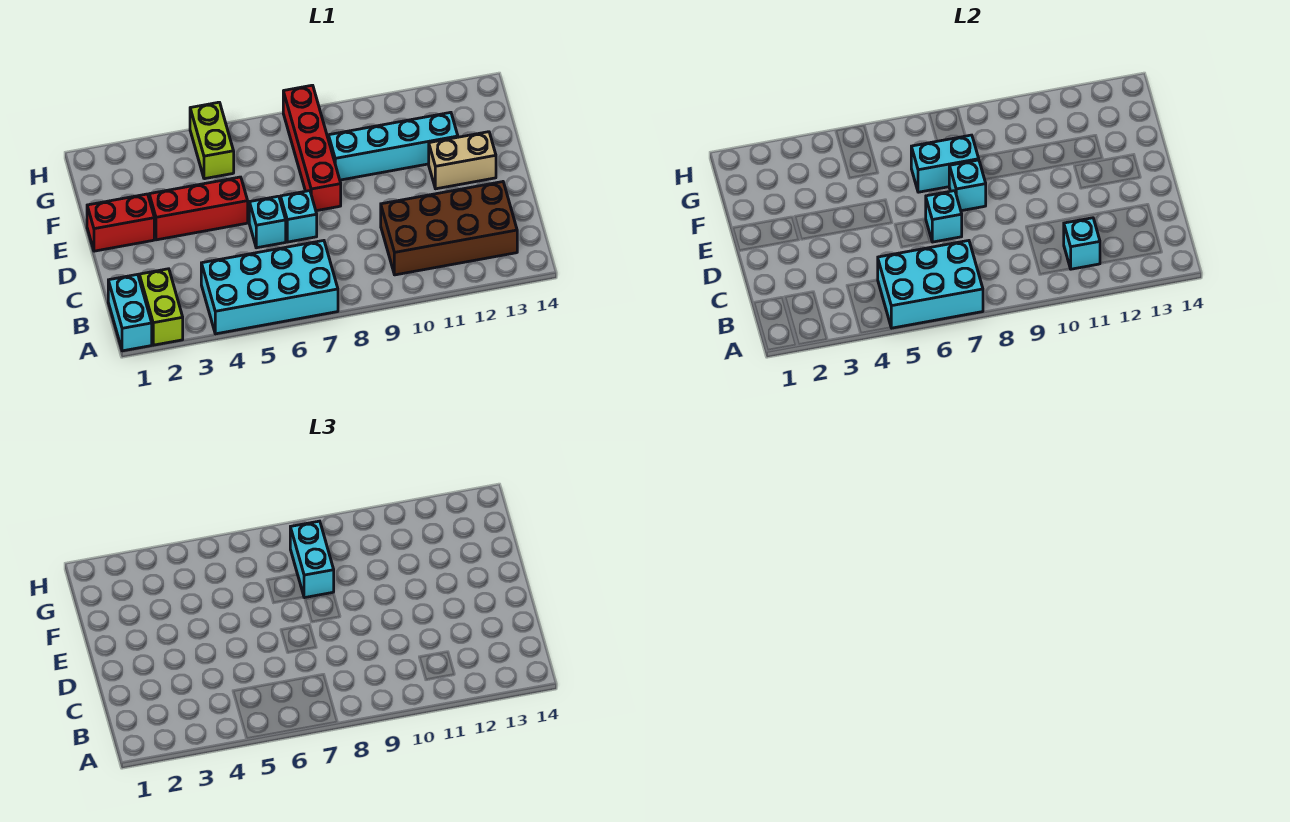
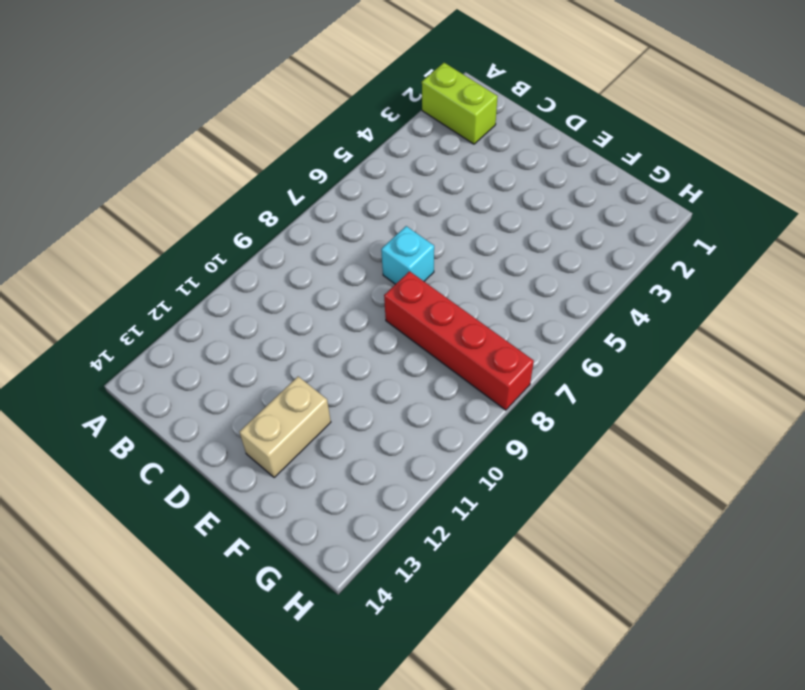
none -> cyan brick A1:B1 level 1
none -> cyan brick A4:B7 level 1
none -> brown brick B10:C13 level 1

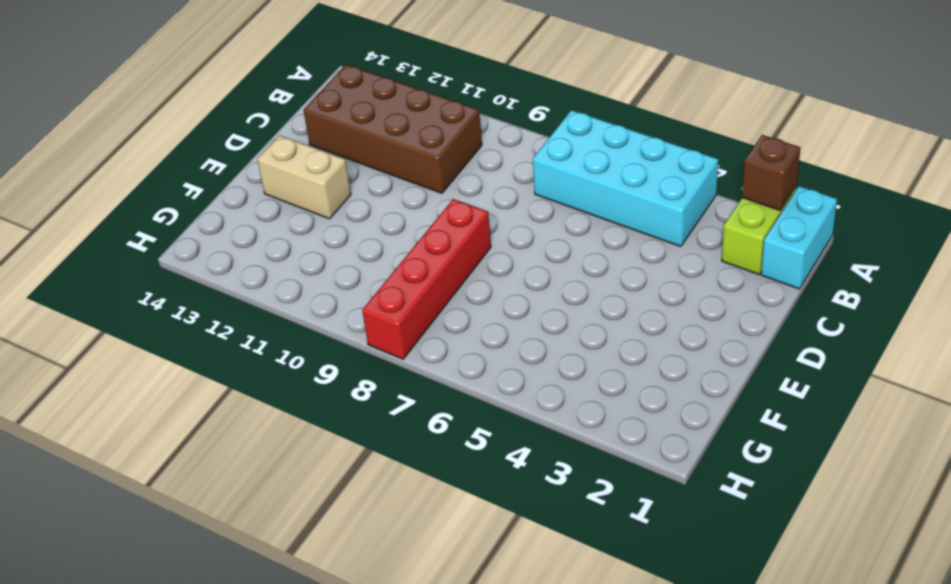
brown brick A2 level 2 -> none
none -> cyan brick D6 level 1
none -> cyan brick D7 level 1
none -> red brick E1:E2 level 1

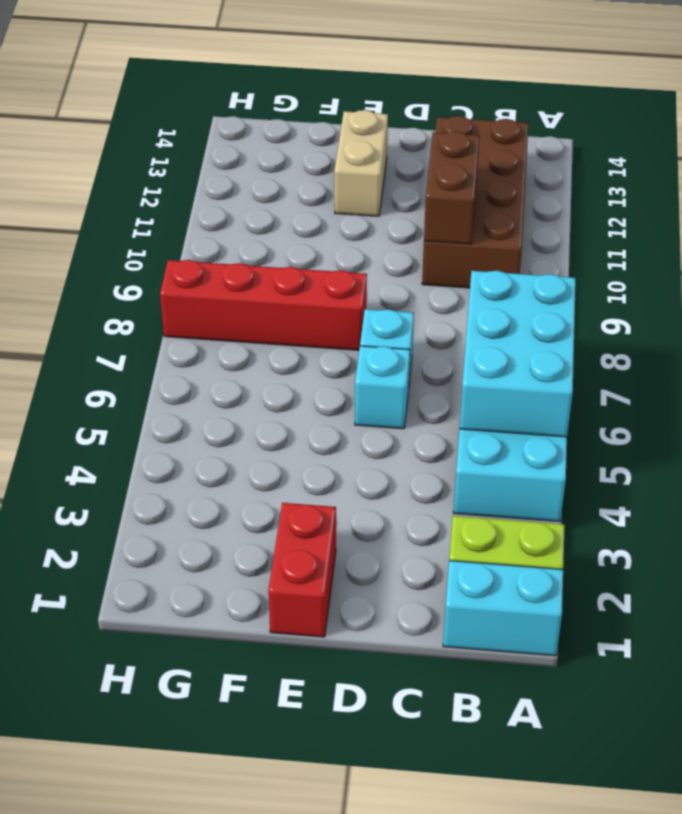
brown brick C10:C11 level 2 -> none
none -> red brick E3:E5 level 1
none -> cyan brick F9:F12 level 1
none -> lime brick G5:H5 level 1

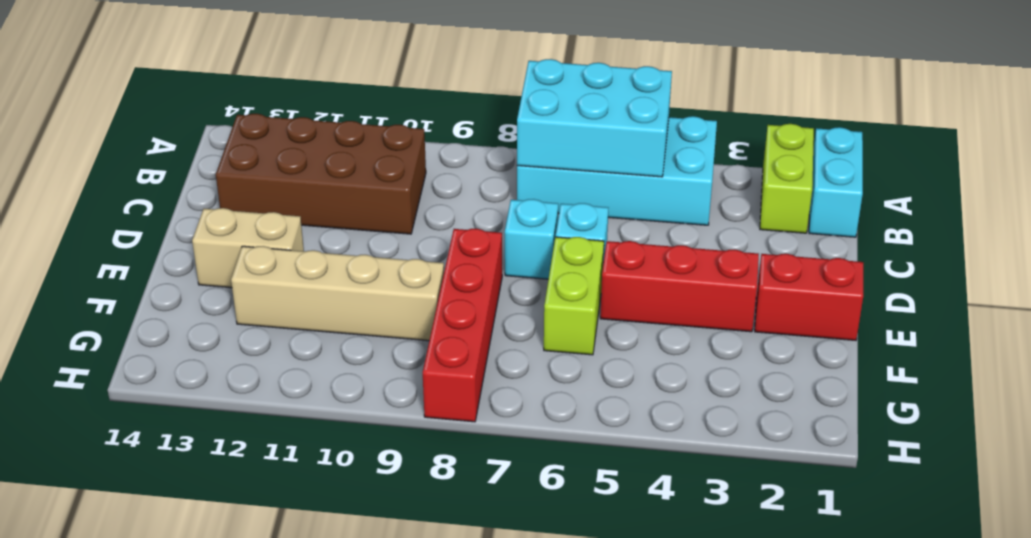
lime brick E6:F6 level 1 -> lime brick G5:H5 level 1
tan brick F9:F12 level 1 -> cyan brick F9:F12 level 1
none -> cyan brick B11 level 2
none -> cyan brick D7 level 2
none -> cyan brick E8 level 2

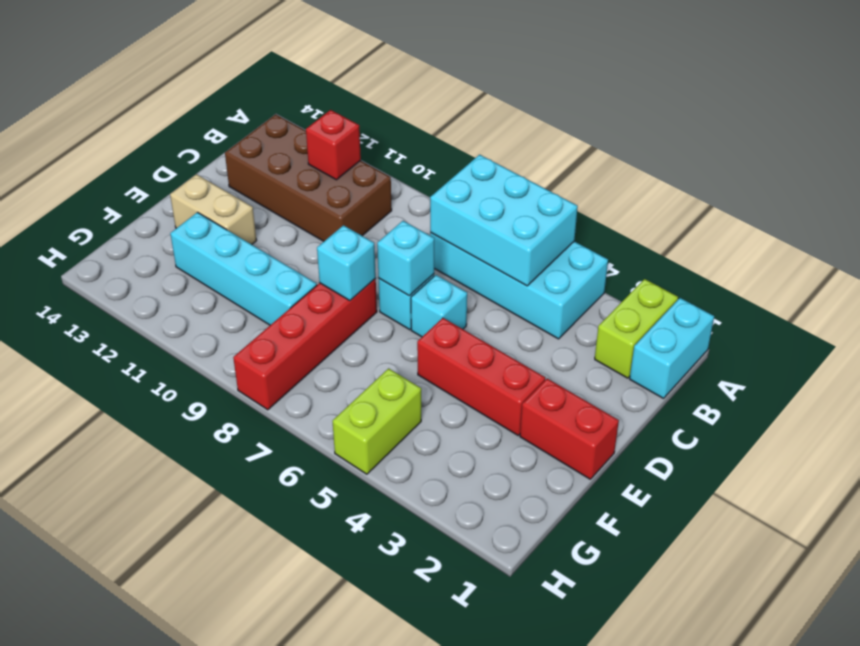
red brick B11 level 2 -> cyan brick B11 level 2
none -> cyan brick F7:F8 level 2
none -> cyan brick F8:G8 level 3

